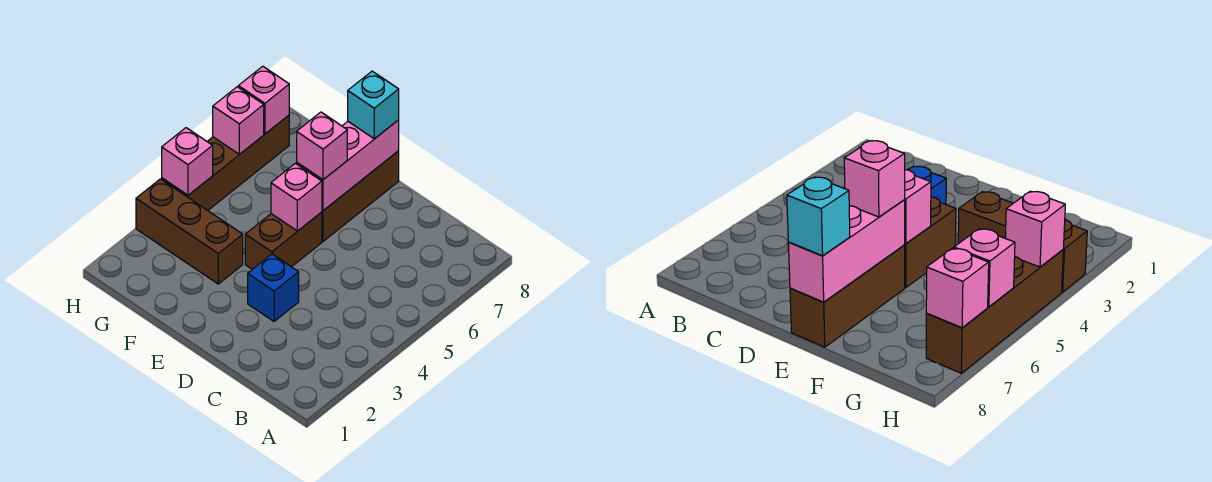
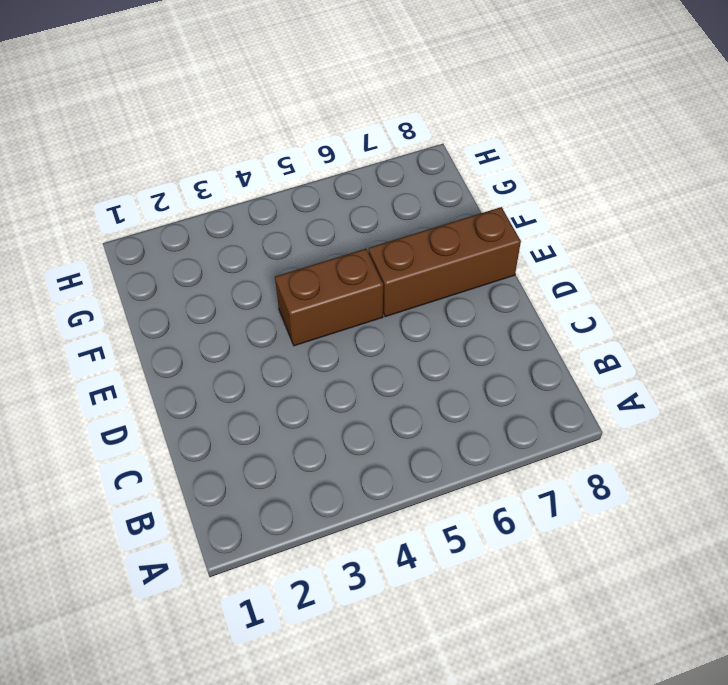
none -> blue brick D3 level 1
none -> brown brick F3:H3 level 1
none -> brown brick H4:H7 level 1

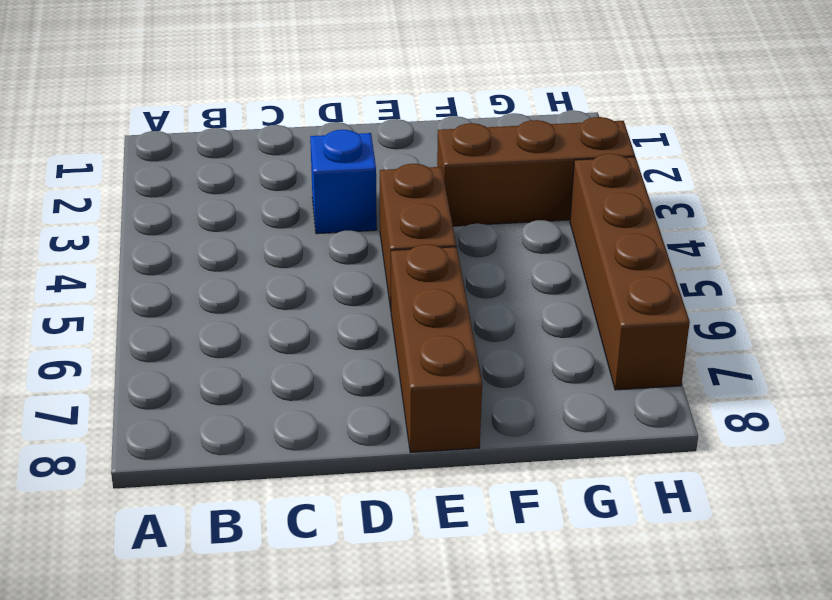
none -> pink brick E5 level 2
none -> pink brick E6:E8 level 2
none -> pink brick H4 level 2

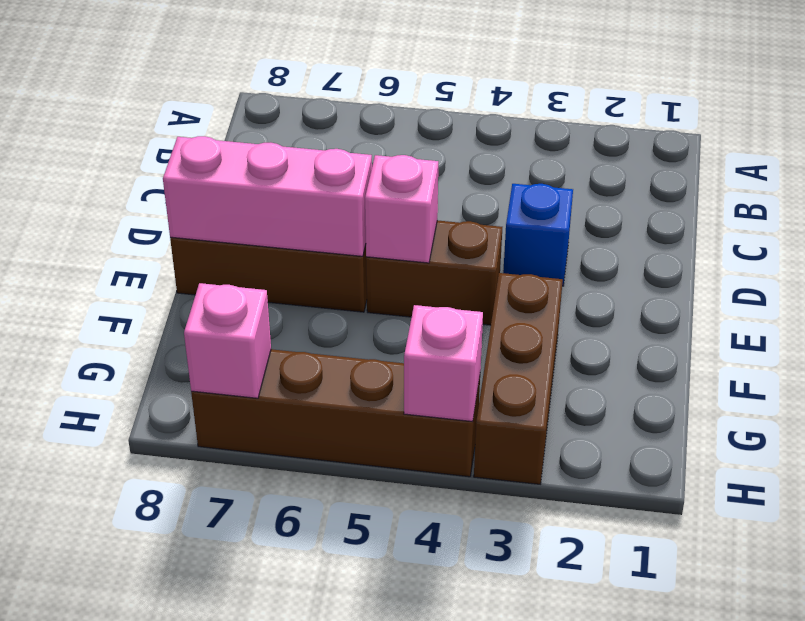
none -> pink brick H6 level 2
none -> pink brick E6 level 3
none -> cyan brick E8 level 3

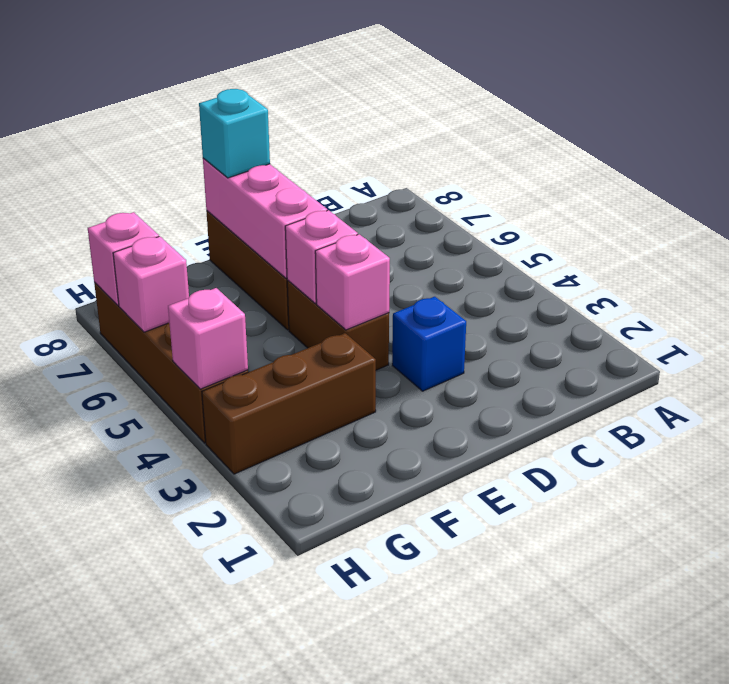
pink brick E4 level 2 -> pink brick E6 level 3

